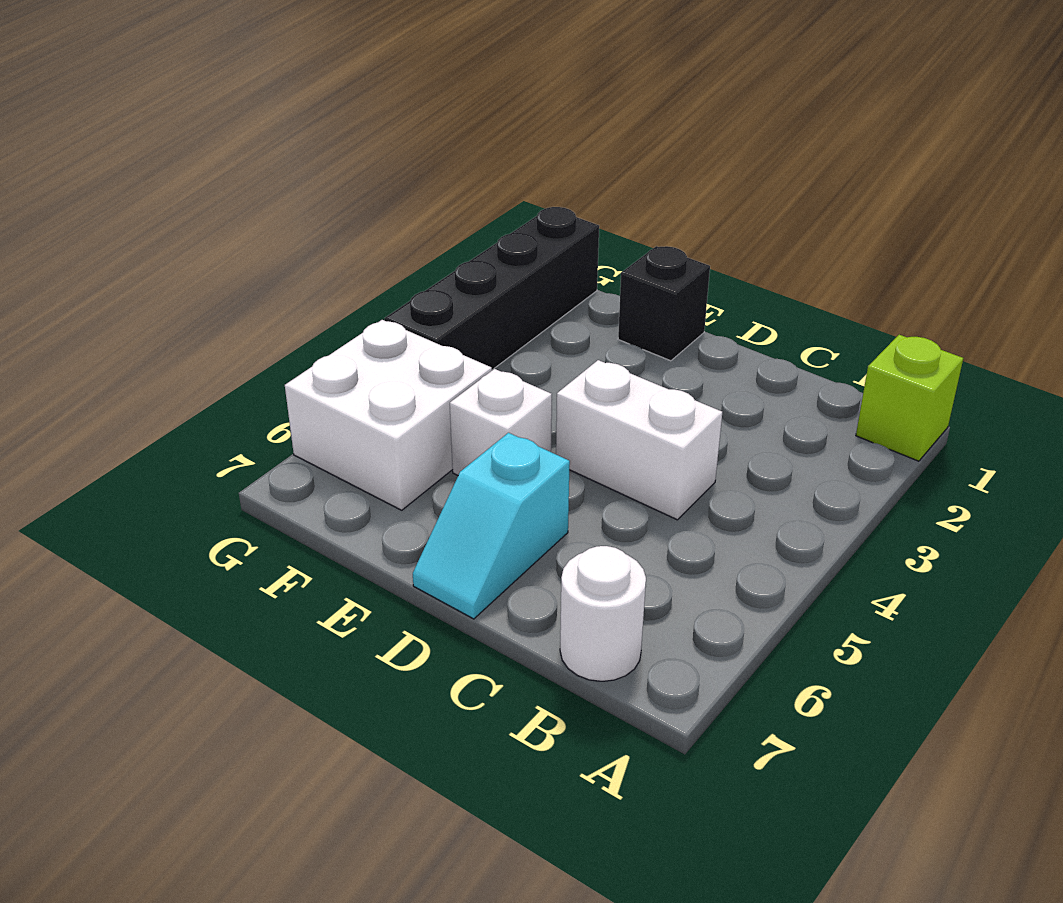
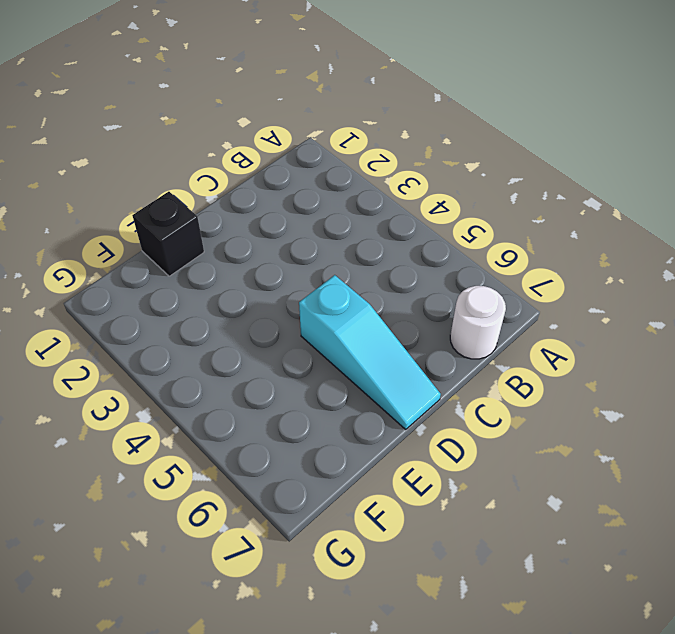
cyan slope D5:D7 level 1 top 5 -> cyan slope D6:D7 level 1 top 6
none -> lime brick A1 level 1
none -> white brick C4:D4 level 1

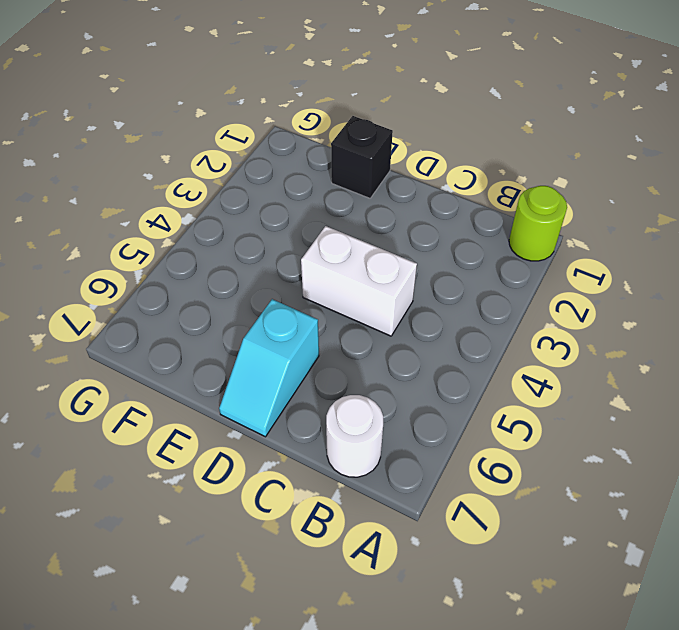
lime round brick A1 level 1 -> lime brick A1 level 1
none -> white brick E5 level 1
none -> white brick F5:G6 level 1

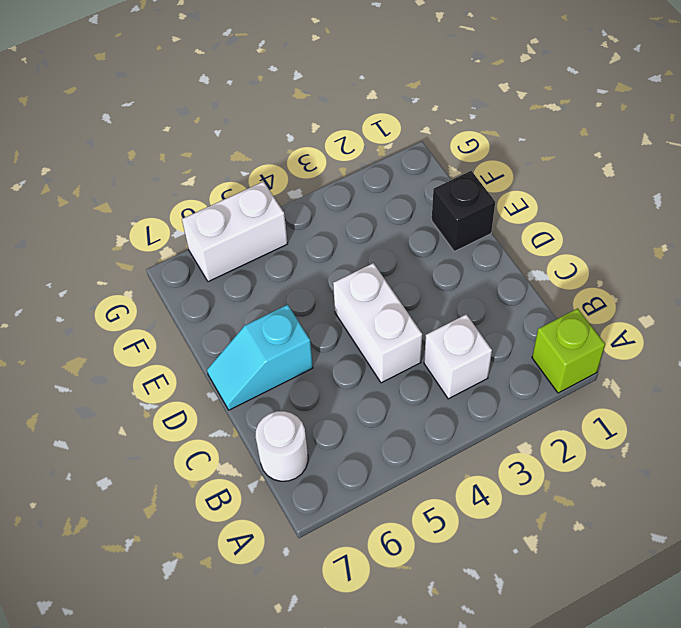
white brick B3 level 1 -> white brick E5 level 1
white brick G5:G6 level 1 -> white brick F5:G6 level 1
none -> black brick G1:G4 level 1

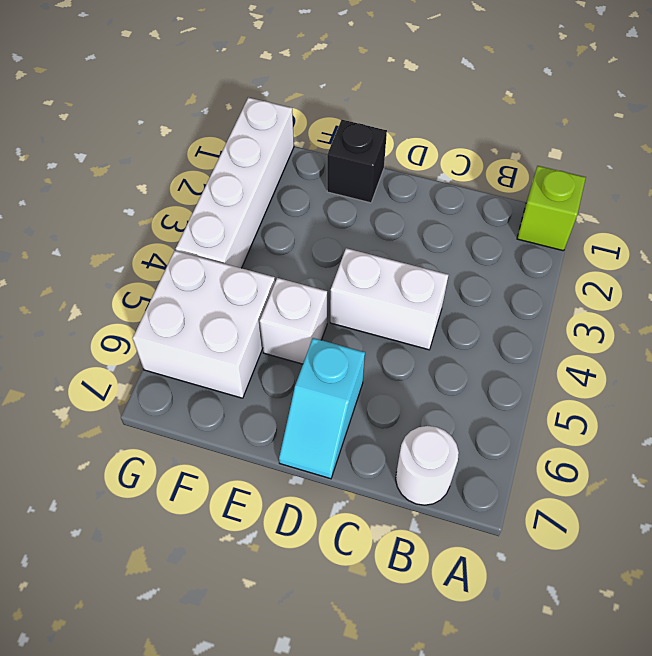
white brick G1:G4 level 1 -> black brick G1:G4 level 1

